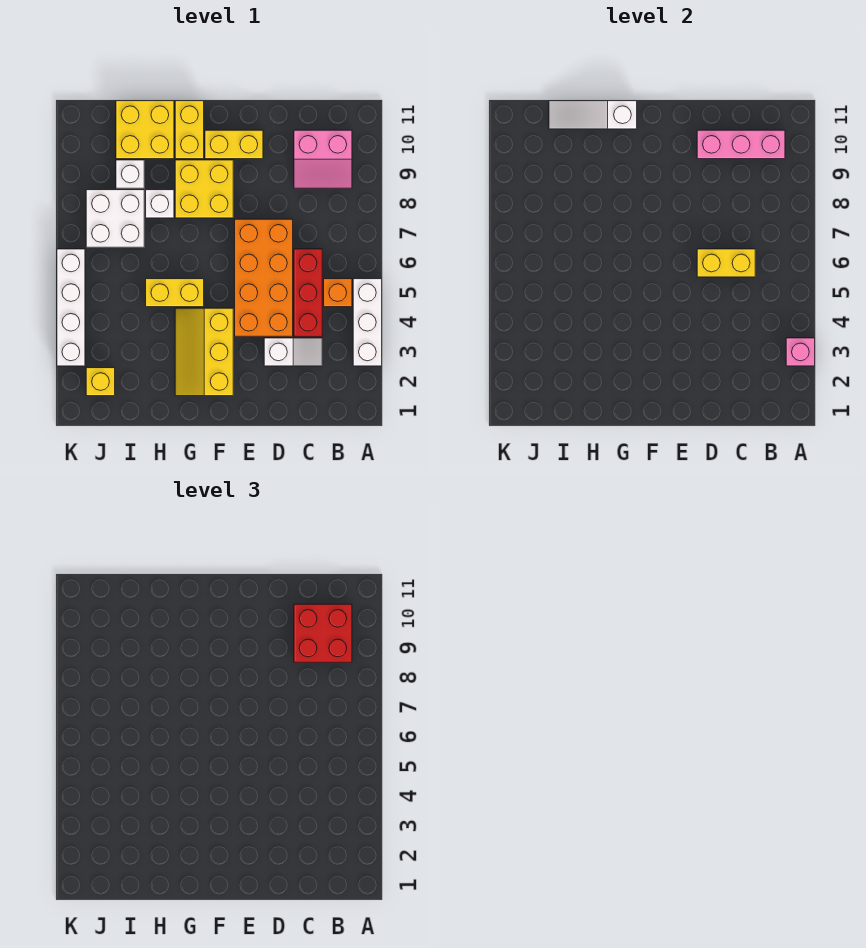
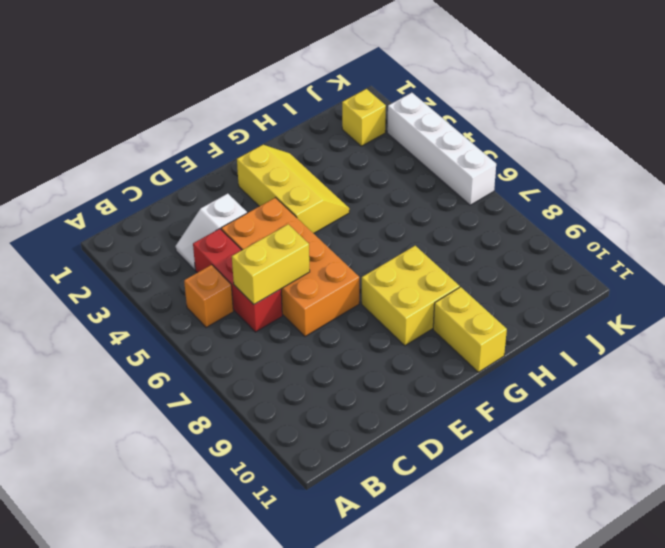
none -> white brick A3:A5 level 1
none -> pink slope B9:C10 level 1 top 10
none -> yellow brick E10:F10 level 1

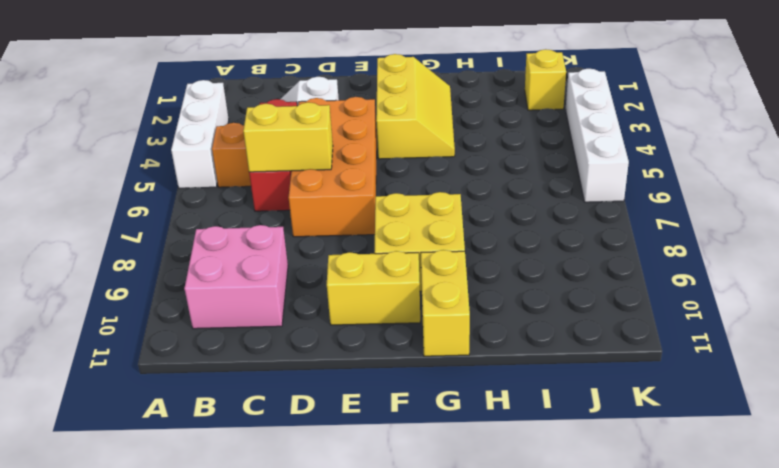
pink brick B9:C10 level 1 -> pink slope B9:C10 level 1 top 10
none -> yellow brick G5:H5 level 1
none -> white brick H8 level 1
none -> yellow brick H10:I11 level 1

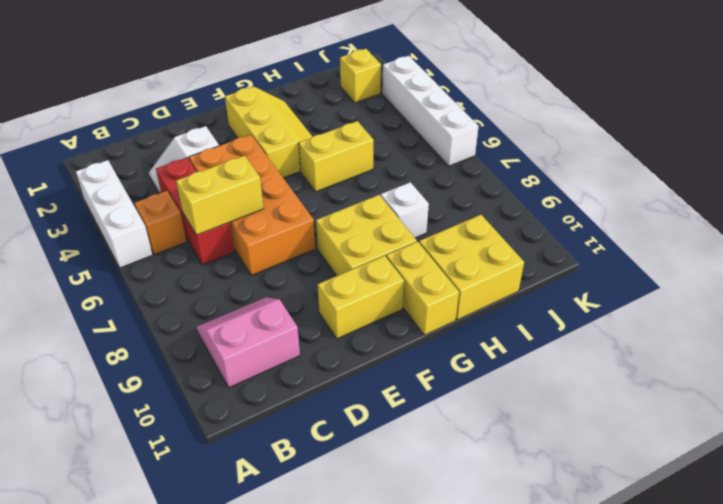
none -> white brick I7:J8 level 1
none -> white brick I9 level 1
none -> pink brick A3 level 2

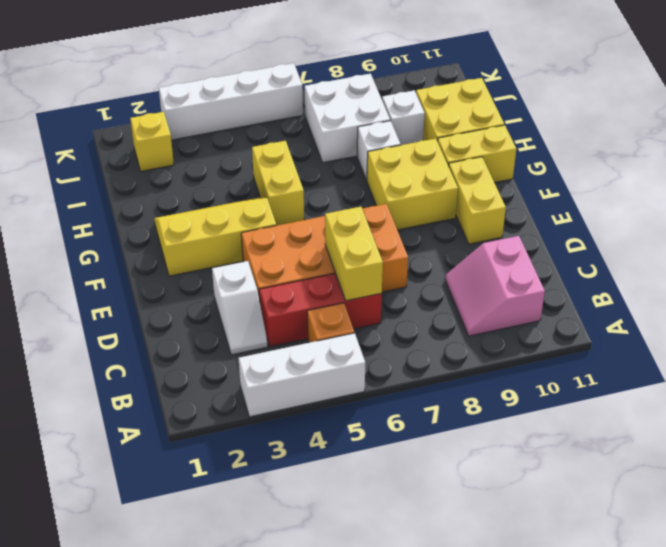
none -> pink brick A3 level 2
none -> pink brick B10:D10 level 2
none -> white slope G11:I11 level 2 top G

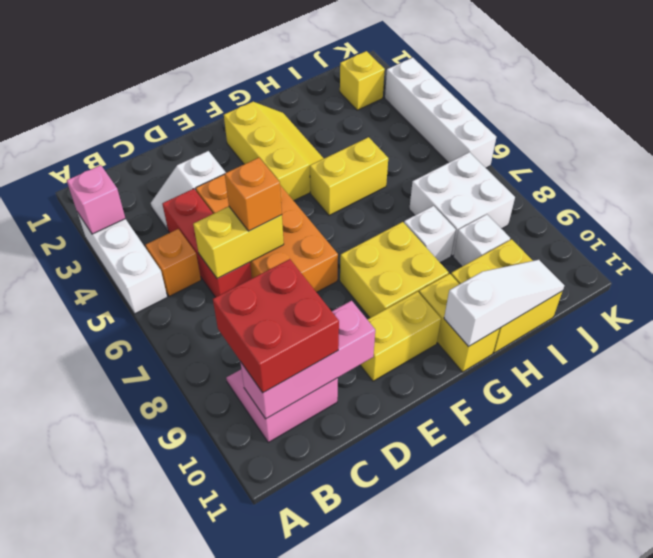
orange brick D6 level 3 -> none

